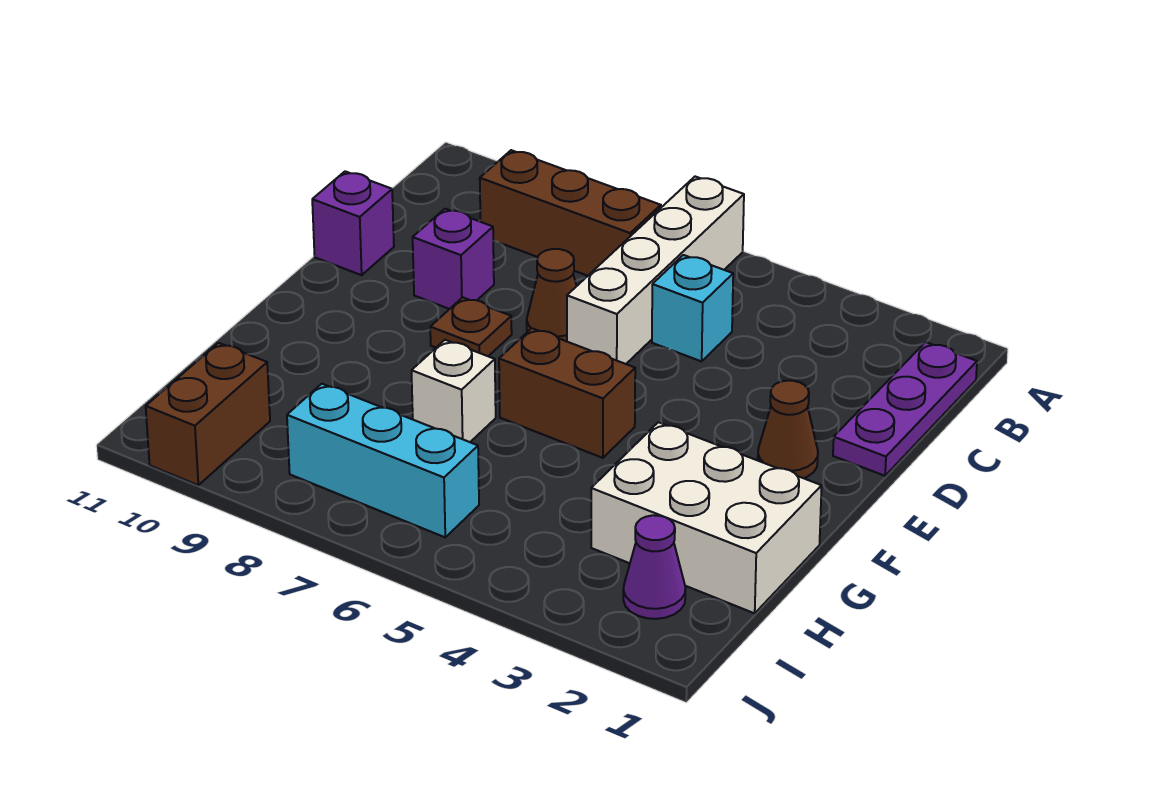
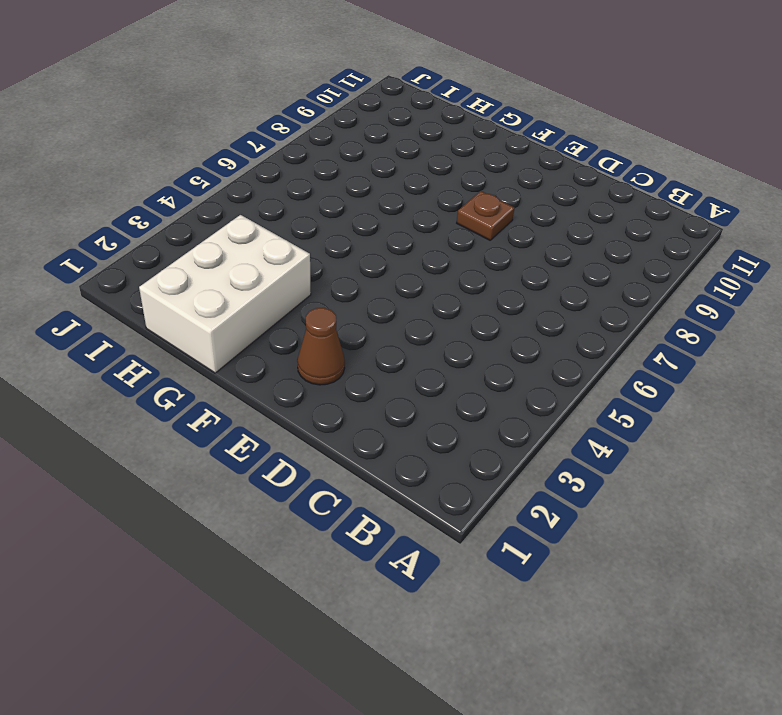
none -> white brick A6:D6 level 1
none -> purple plate B1:D1 level 1
none -> brown brick B7:B9 level 1

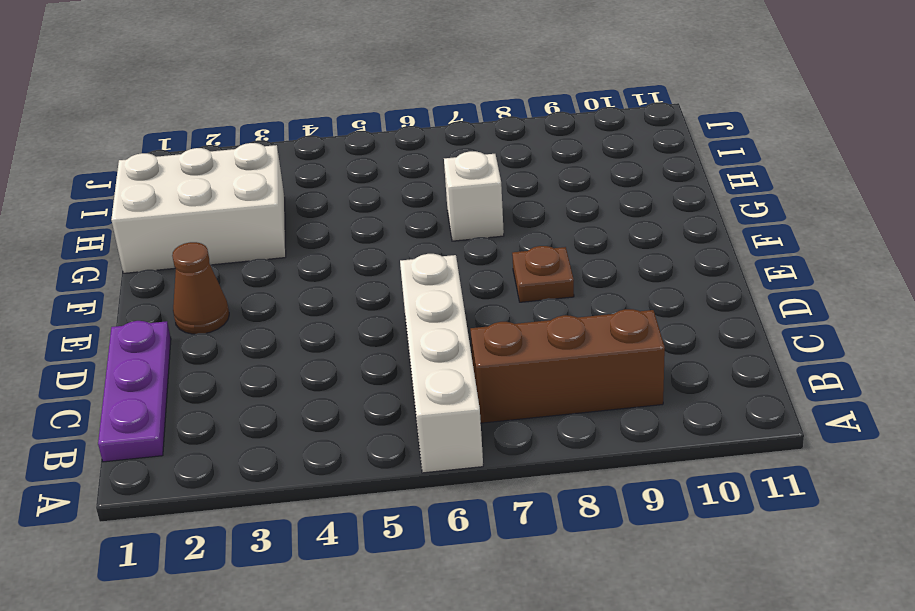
none -> cyan brick C5 level 1
none -> brown cone D7 level 1
none -> purple brick D9 level 1

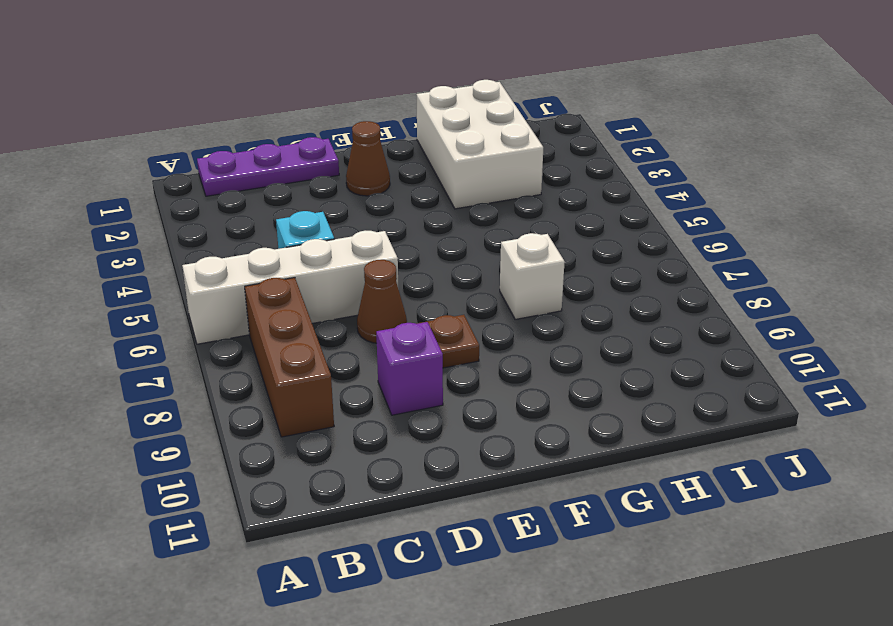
none -> purple brick D11 level 1
none -> brown brick F5:F6 level 1
none -> purple cone I2 level 1

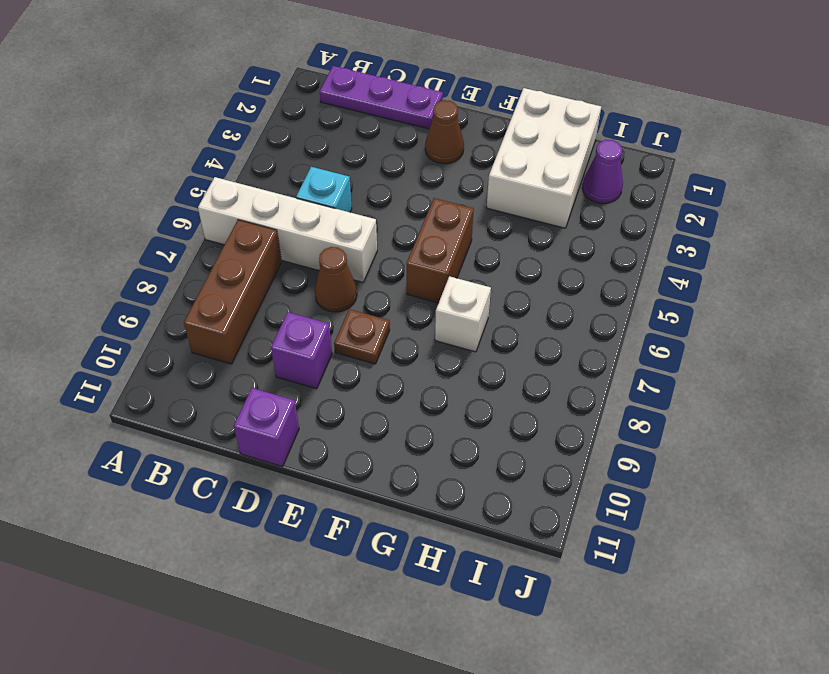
none -> cyan brick I6:I8 level 1
none -> brown brick I10:J10 level 1

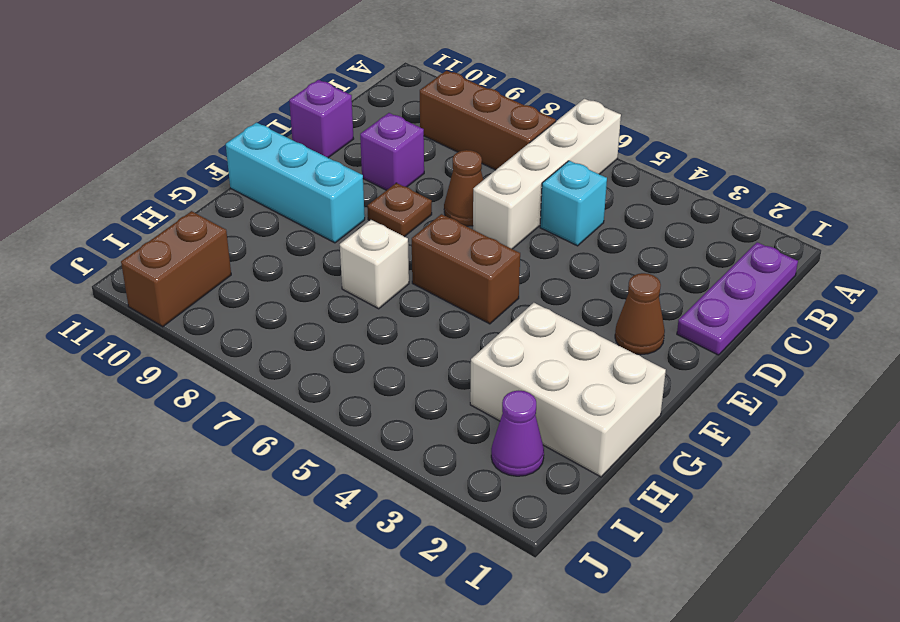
cyan brick F9:F11 level 1 -> cyan brick I6:I8 level 1

